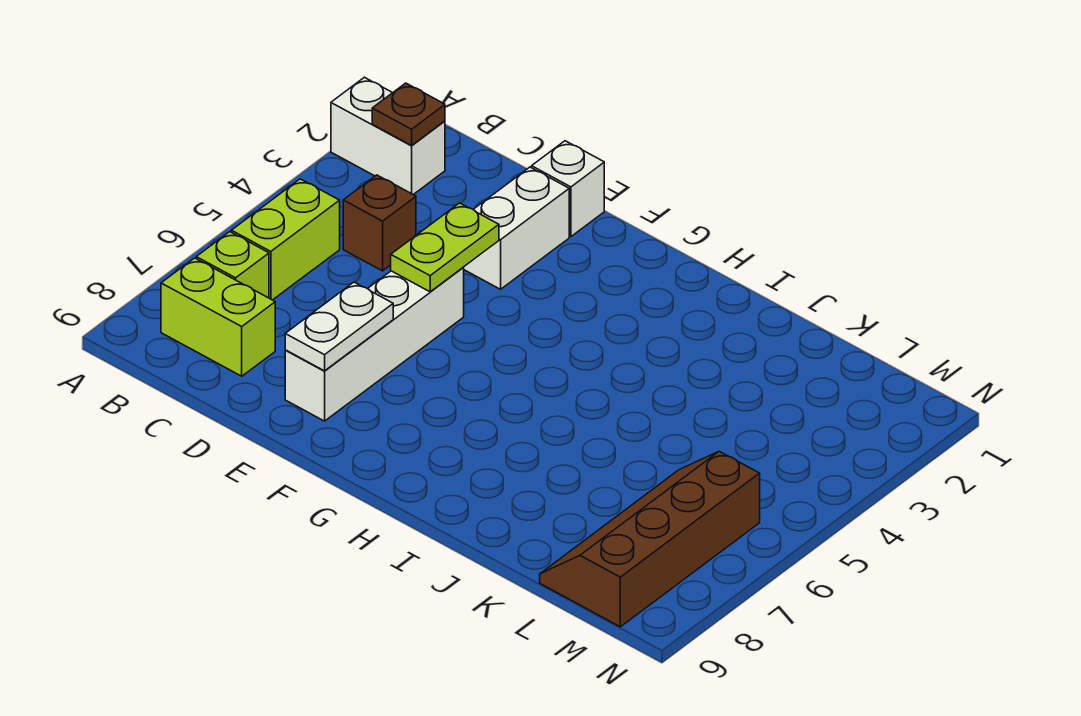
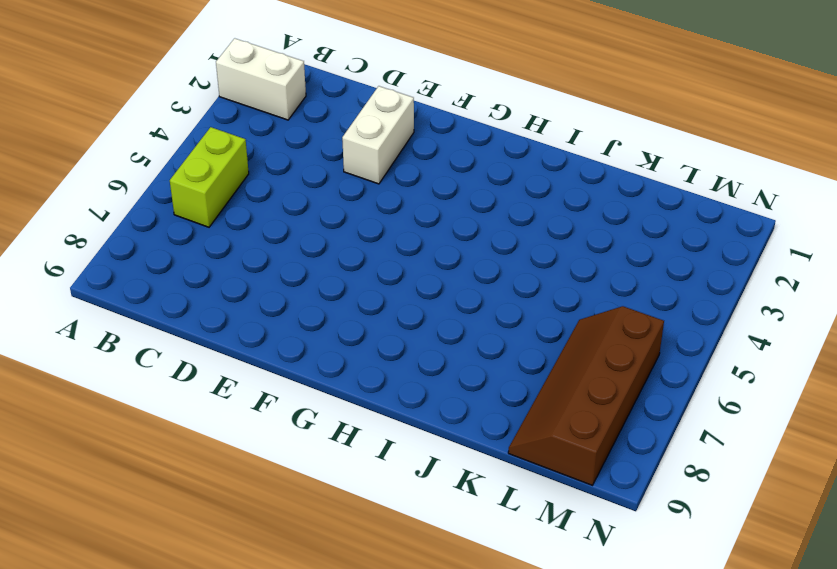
none -> lime brick B7 level 1
none -> lime brick B8:C8 level 1
none -> brown brick C4 level 1

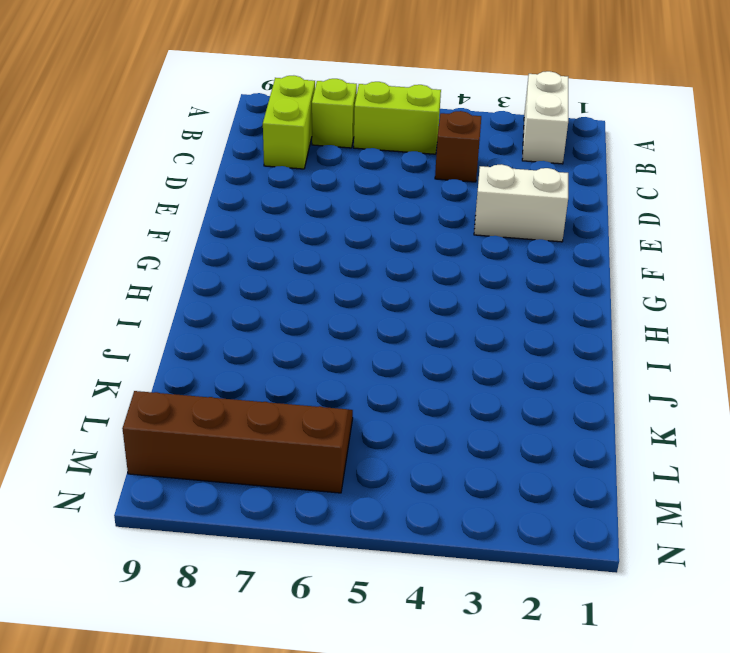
none -> white brick E1 level 1
none -> white brick E5:E8 level 1
none -> brown plate B2 level 2

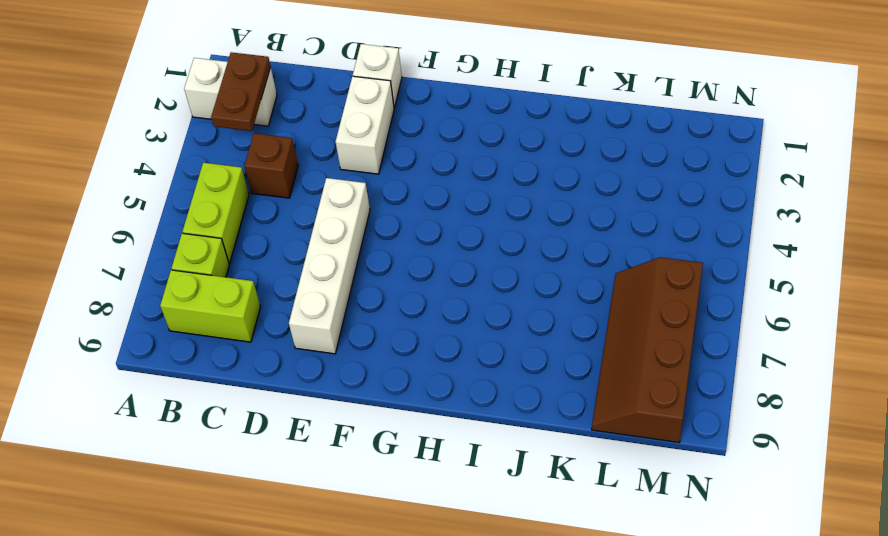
brown plate B2:B3 level 2 -> brown plate B2 level 2
none -> lime plate E4:E5 level 2
none -> white plate E7:E8 level 2

